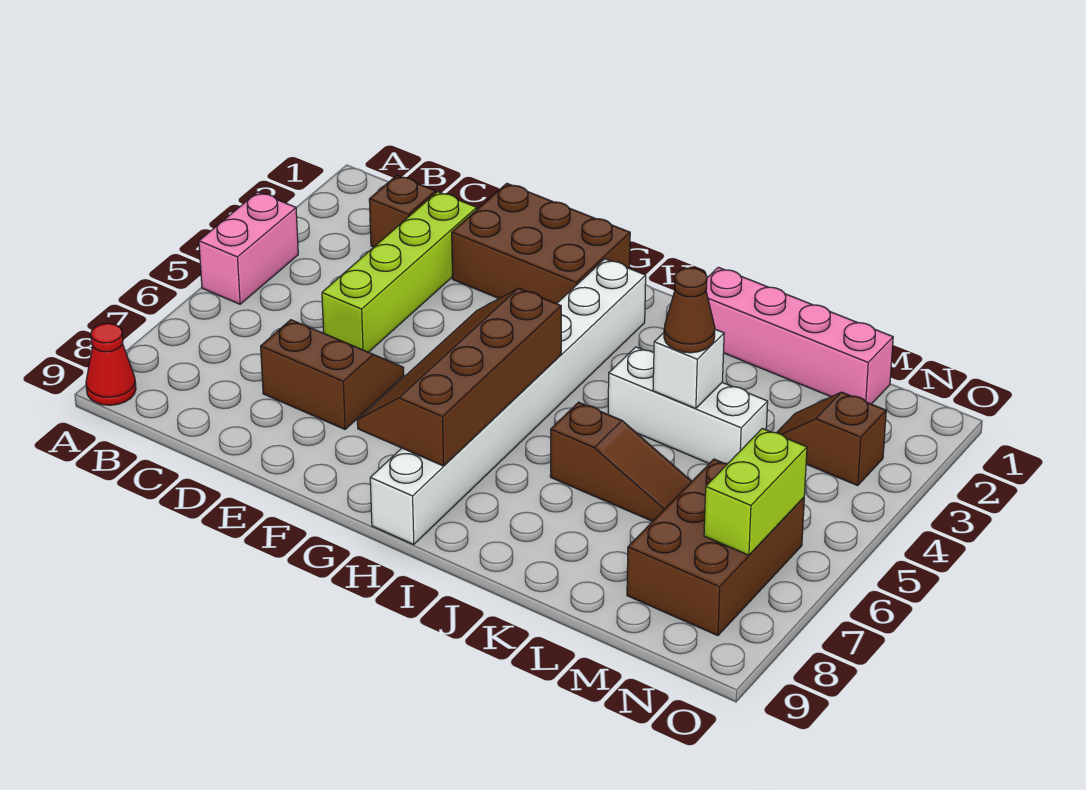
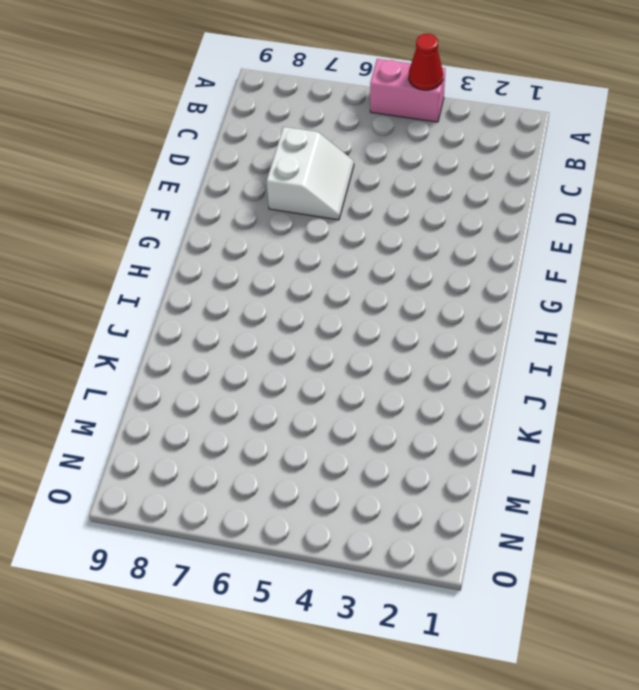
red cone A4 level 2 -> red cone A9 level 1
white slope D6:E7 level 1 top 7 -> brown slope D6:E7 level 1 top 7
none -> brown brick C2 level 1
none -> lime brick D2:D5 level 1
none -> brown brick E1:G2 level 1

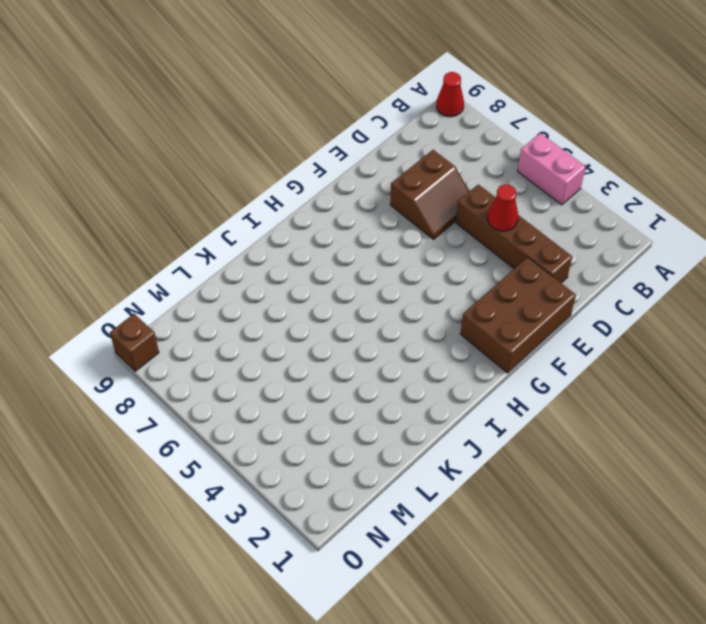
brown brick D2:D5 level 1 -> lime brick D2:D5 level 1
red cone D4 level 2 -> none
brown brick O9 level 1 -> brown brick C2 level 1
none -> white brick H2:H9 level 1
none -> pink brick J1:M1 level 1
none -> white brick J4:L4 level 1

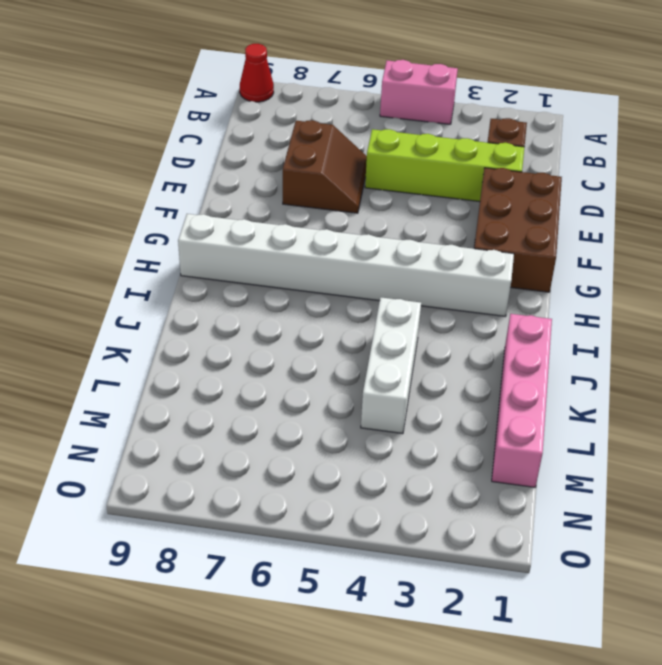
none -> brown slope J6:L6 level 1 top J
none -> brown slope M3:N3 level 1 top N
none -> brown brick M6:N8 level 1

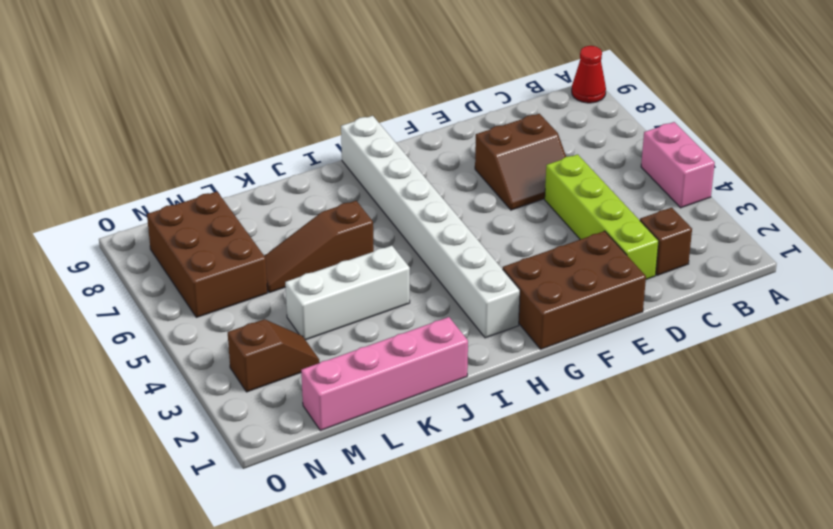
none -> brown slope G5:H8 level 2 top H
none -> white brick K4 level 2
none -> lime brick N6:N7 level 2

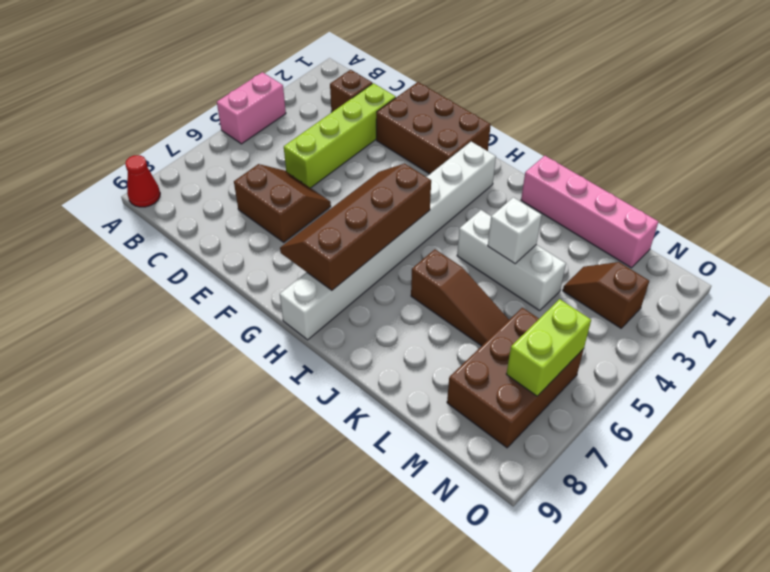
none -> brown cone K4 level 3

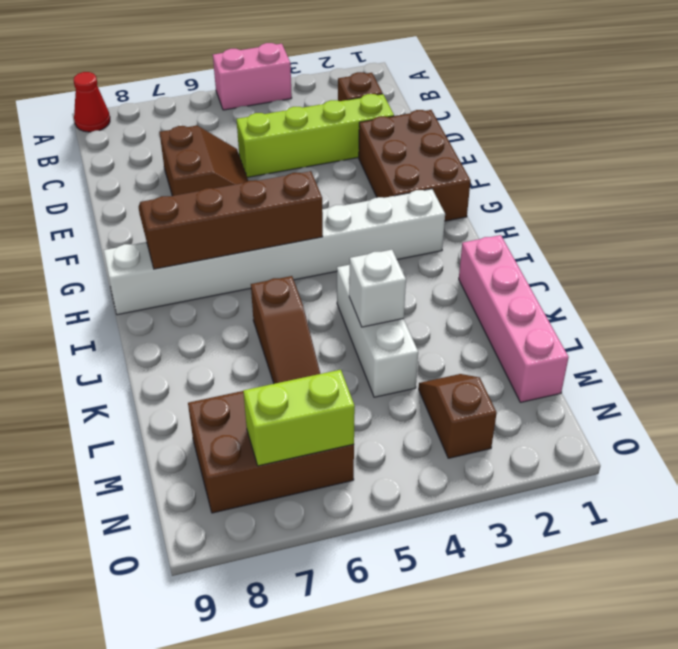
none -> brown cone K4 level 3

